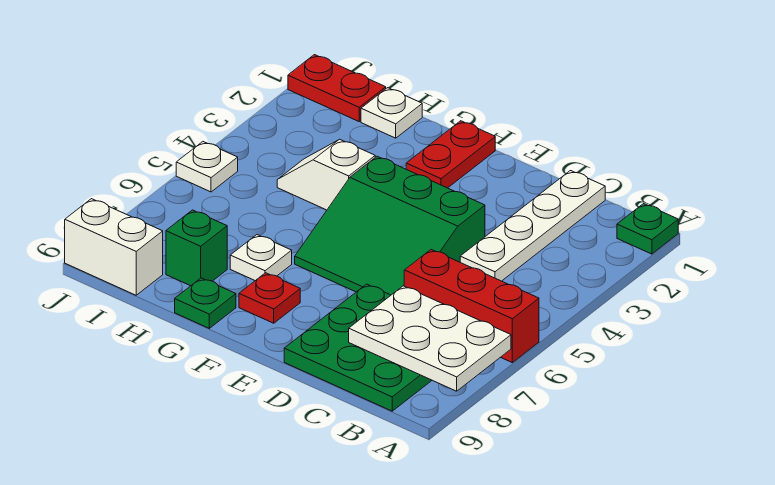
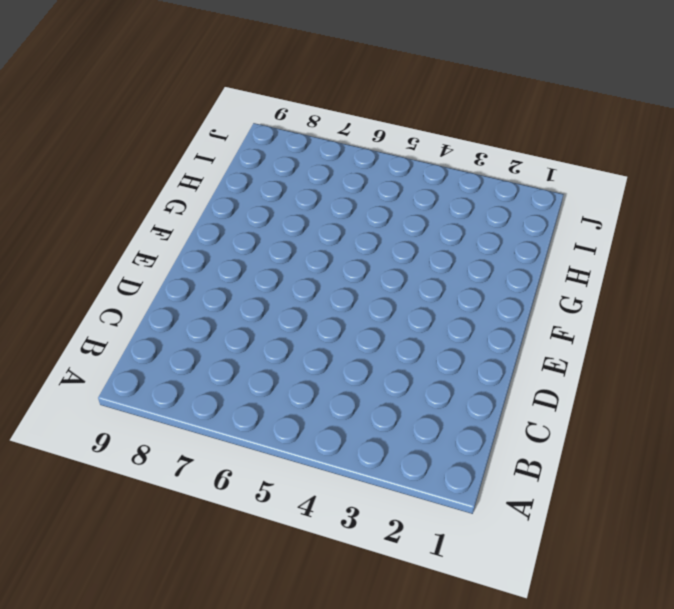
none -> green plate A1 level 1
none -> red brick A6:C6 level 1
none -> green plate B7:D9 level 1

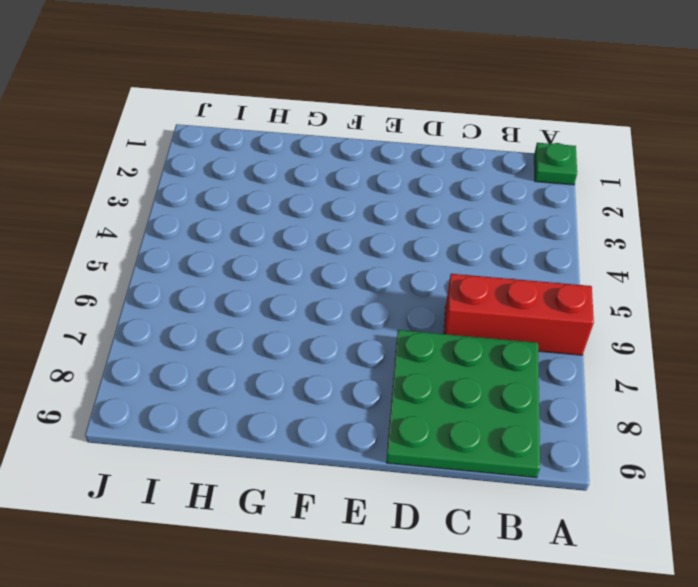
none -> white plate C1:C4 level 1
none -> green slope D4:F6 level 1 top 4
none -> red plate F1:F2 level 1

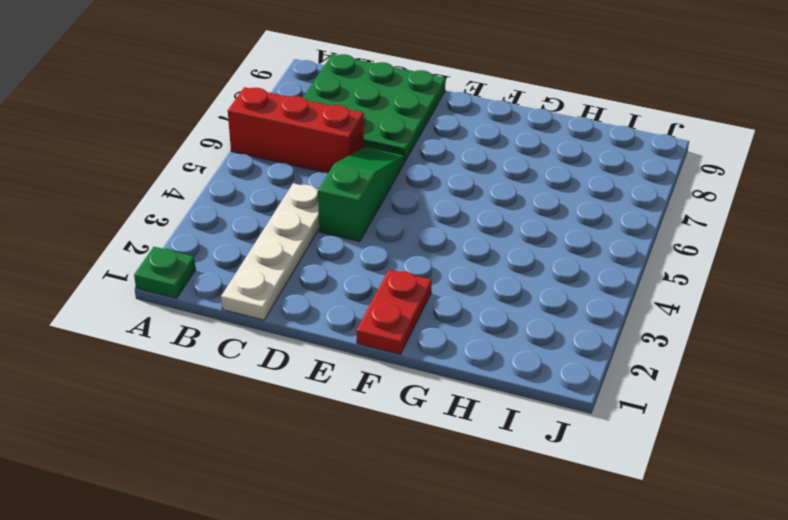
green slope D4:D6 level 1 top 4 -> green slope D4:F6 level 1 top 4
none -> red plate F8 level 1
none -> white slope G4:H4 level 1 top G
none -> white plate G7 level 1

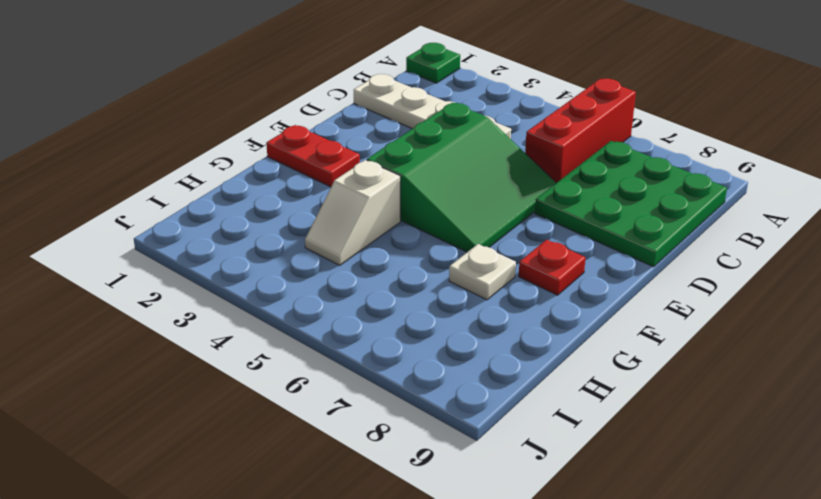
none -> green plate G9 level 1
none -> white plate H1 level 1
none -> green brick H8 level 1

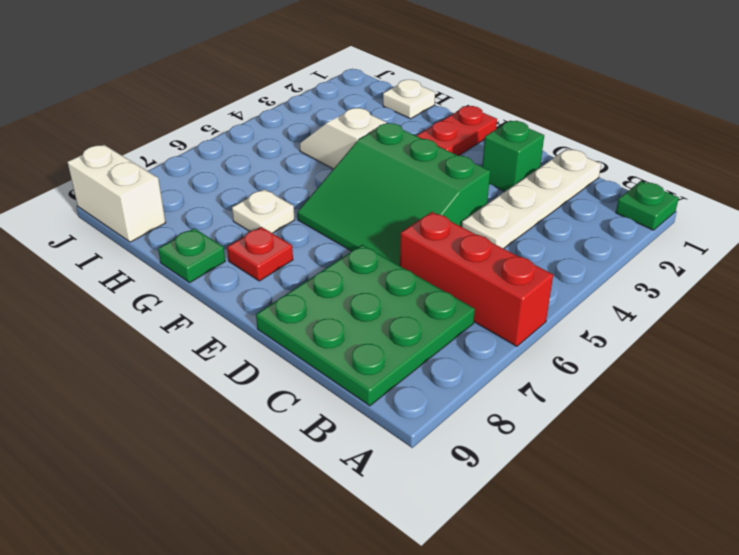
green brick D2 level 1 -> green brick H8 level 1
none -> red plate I1:J1 level 1
none -> white plate J5 level 1
none -> white plate A7:C8 level 2

